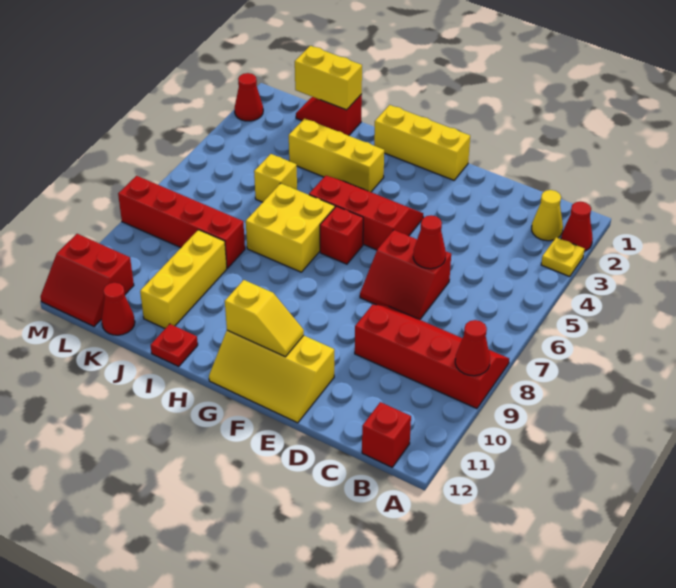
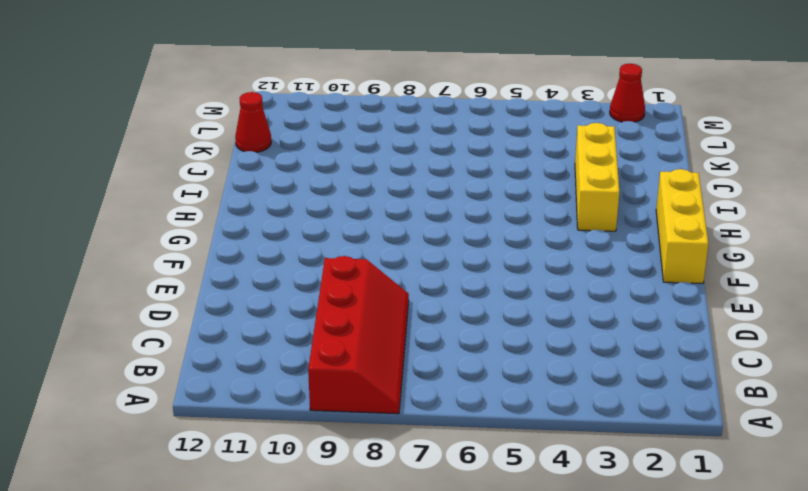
none -> red cone A2 level 1
none -> yellow plate A3 level 1
none -> yellow cone B2 level 1

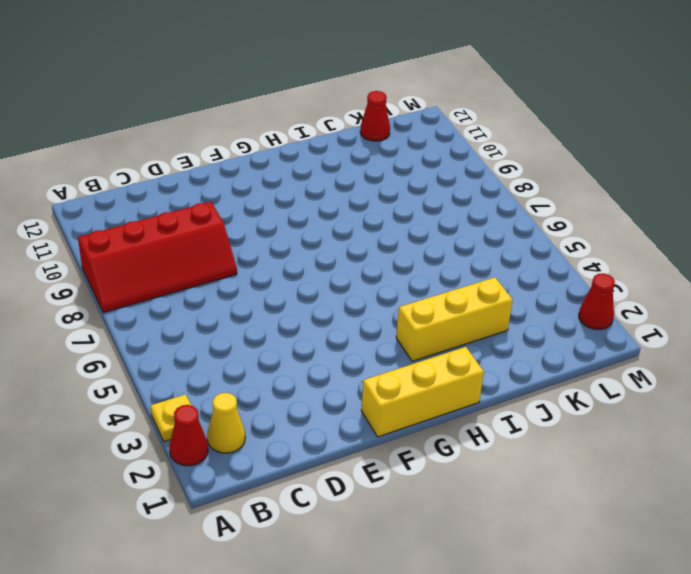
none -> red brick B12 level 1
none -> red slope D6:E7 level 1 top 6
none -> yellow slope E11:G12 level 1 top 11

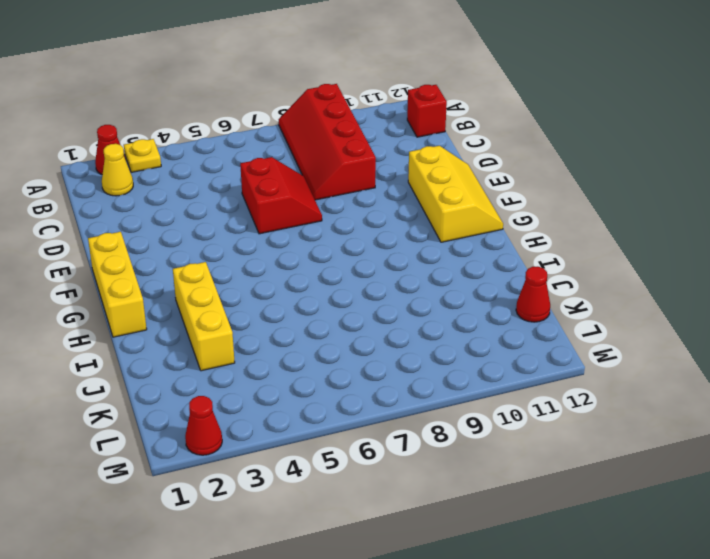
none -> red slope F4:H5 level 1 top 5
none -> red brick G6 level 1
none -> yellow brick H6:I7 level 1

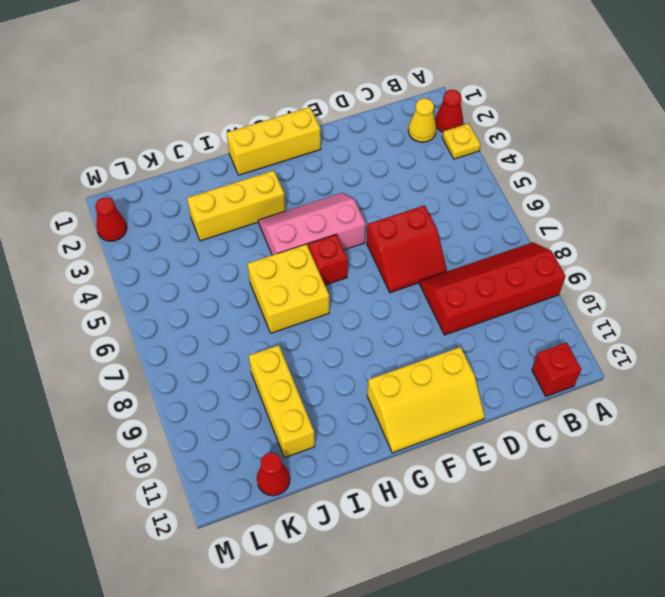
pink slope F4:H5 level 1 top 5 -> red slope F4:H5 level 1 top 5
none -> red plate I12 level 1
none -> red slope J1:K1 level 1 top J
none -> yellow brick J5 level 1

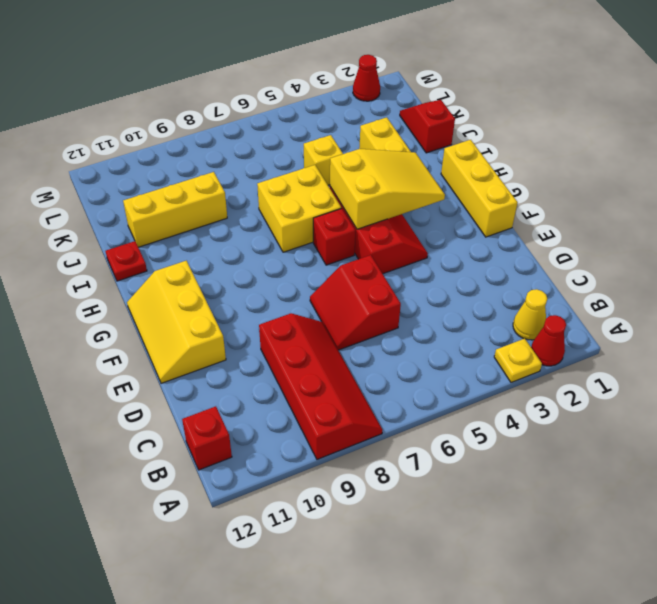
yellow slope G3:H5 level 2 top 5 -> none
none -> red brick J8:M8 level 1
none -> red cone K12 level 1
none -> red slope L11:M12 level 1 top 11

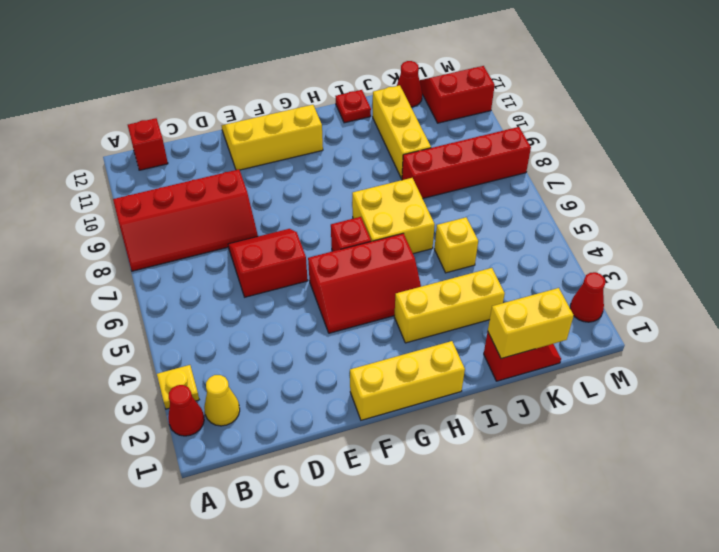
none -> red cone A9 level 2
none -> red cone D6 level 2
none -> yellow slope F11:G11 level 2 top G

